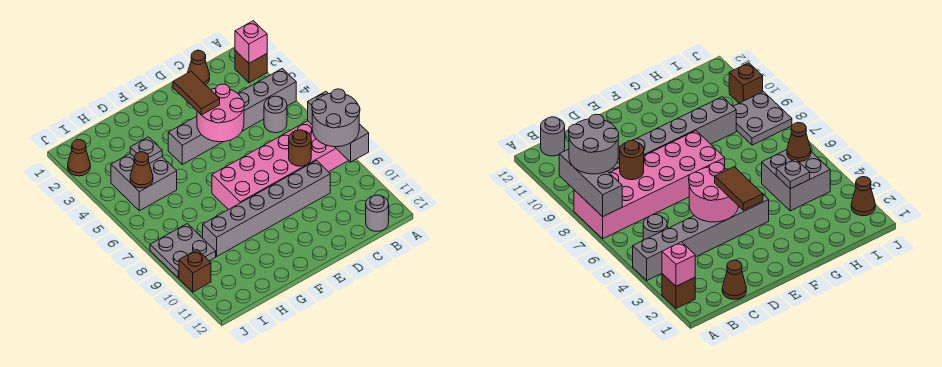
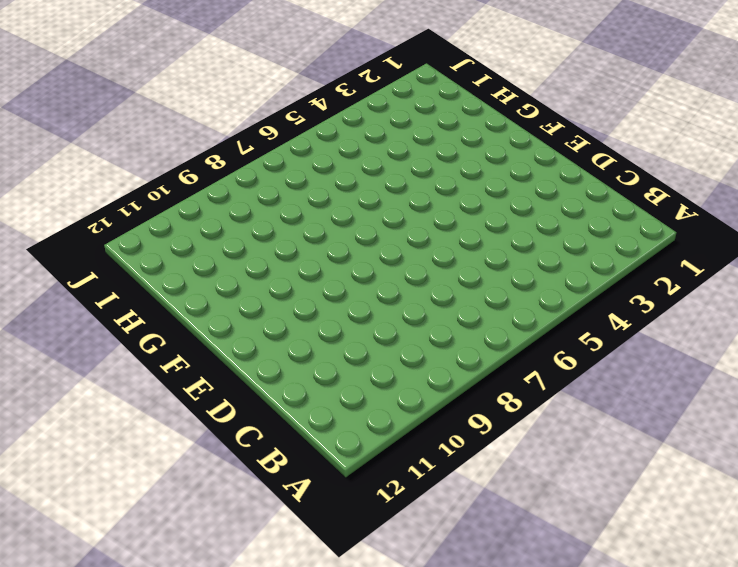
none -> brown brick A2 level 1
none -> grey brick A4:F4 level 1
none -> pink brick A7:F8 level 1

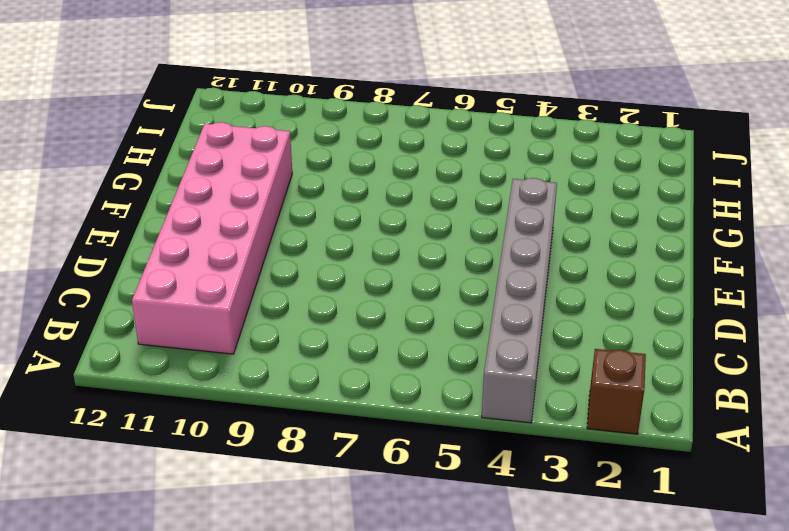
pink brick B10:G11 level 1 -> pink brick A7:F8 level 1
none -> grey round brick B5 level 1
none -> grey round brick B12 level 1
none -> brown cone C1 level 1

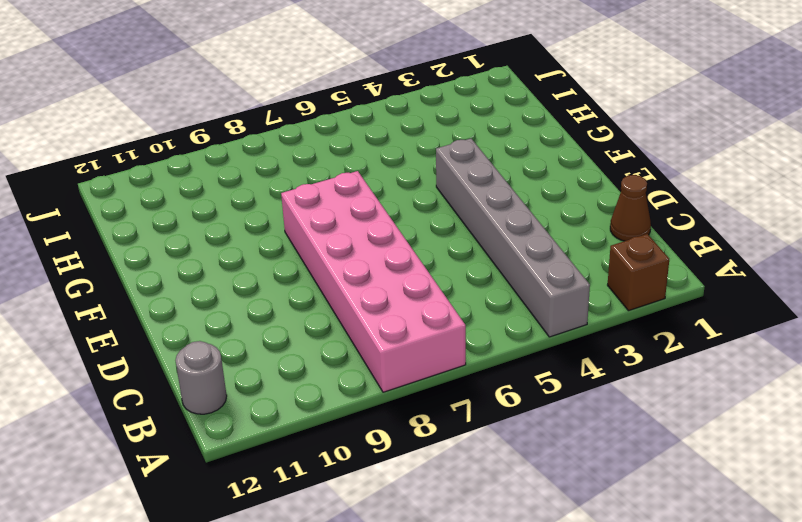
none -> grey round brick B5 level 1
none -> grey brick C9:H9 level 1
none -> grey brick H4:I5 level 1

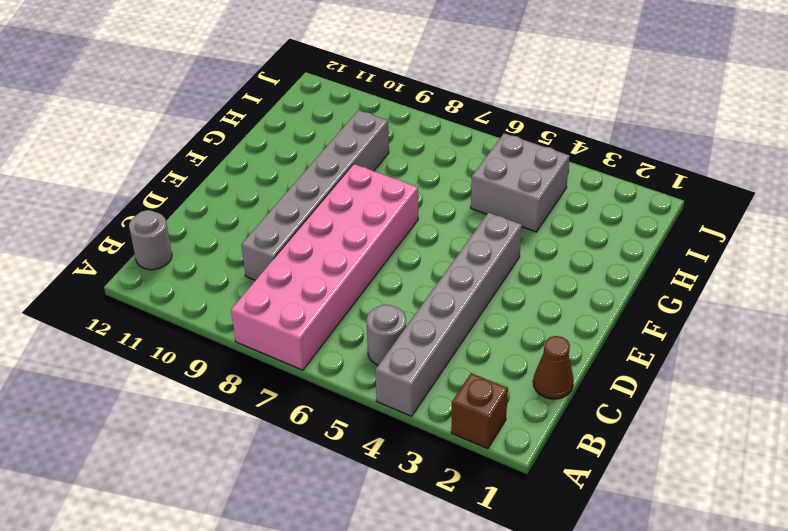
none -> grey plate I8:J9 level 1
none -> brown cone J2 level 1
none -> brown brick J10 level 1

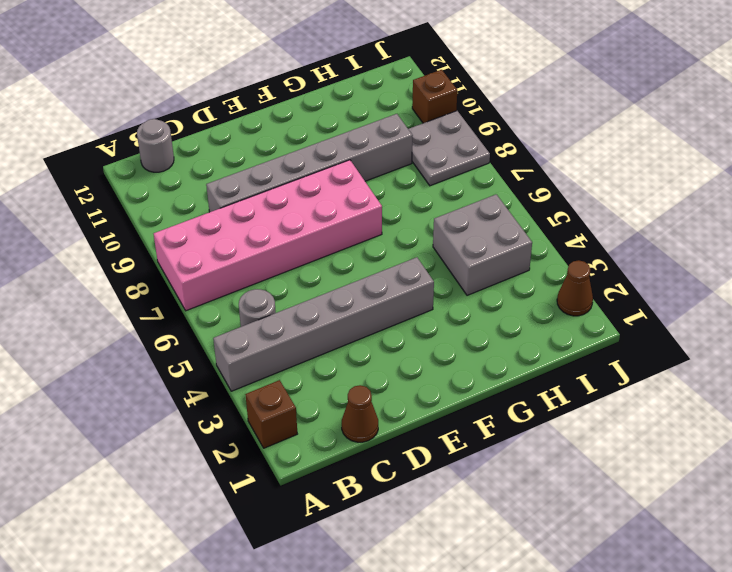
none -> pink brick A2 level 2
none -> grey brick A7:A9 level 2
none -> brown round brick C8 level 2

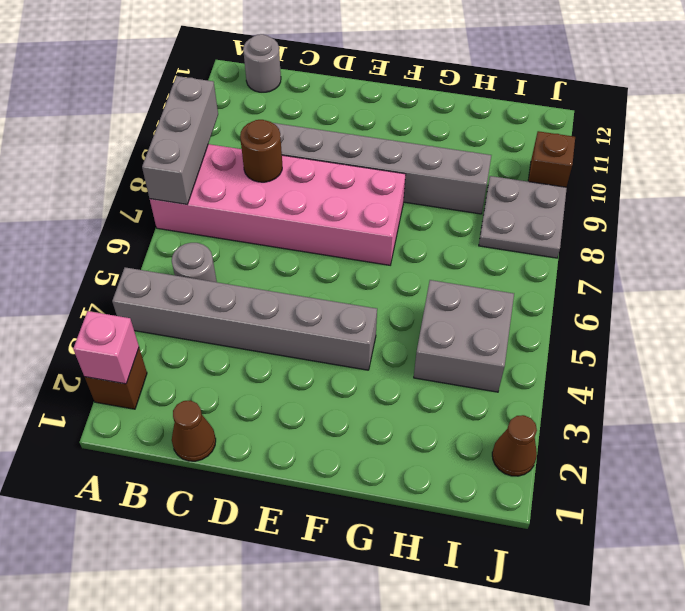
none -> pink round brick D4:E5 level 2
none -> grey plate H4 level 2
none -> brown cone I5 level 2

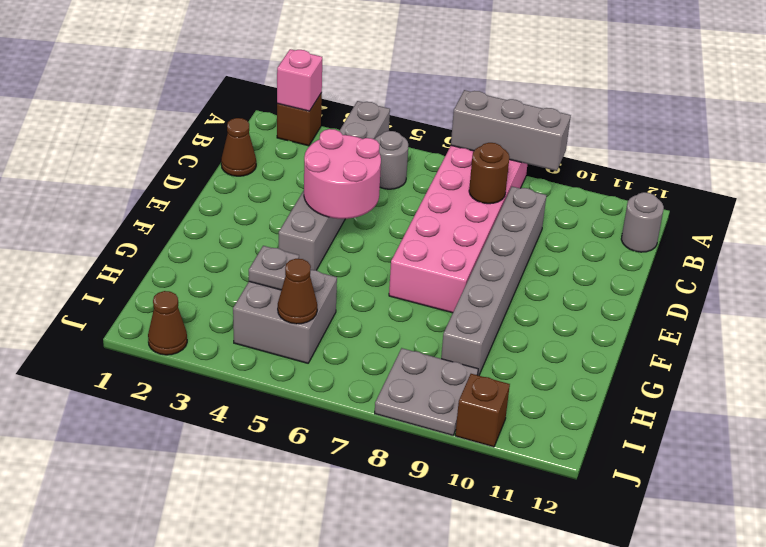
none -> grey round brick A8:B9 level 3
none -> brown tile E3:E4 level 3

